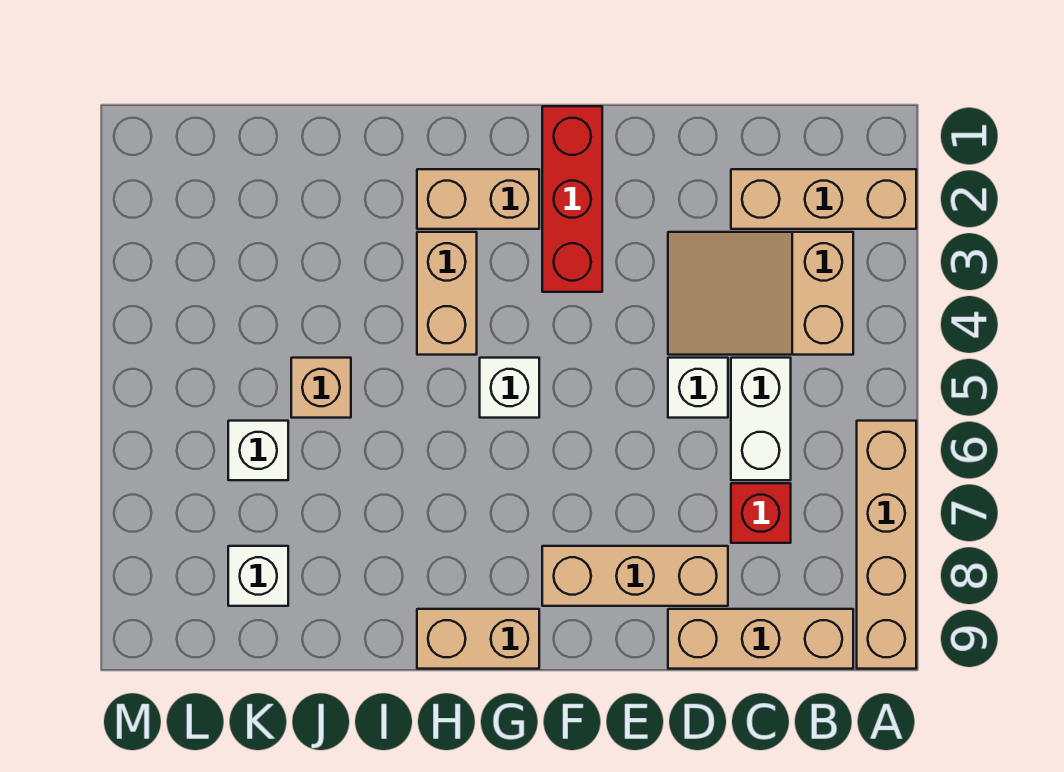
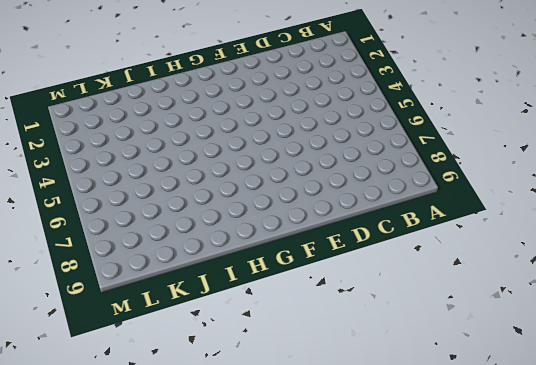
none -> tan brick A2:C2 level 1
none -> tan brick A6:A9 level 1
none -> tan slope B3:D4 level 1 top B

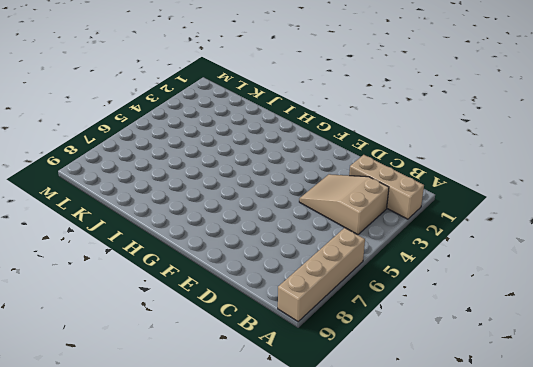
none -> tan brick B9:D9 level 1
none -> white brick C5:C6 level 1
none -> red brick C7 level 1

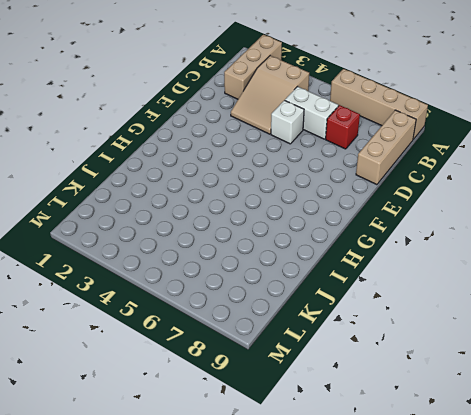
none -> tan brick D8:F8 level 1
none -> red brick F1:F3 level 1
none -> tan brick G2:H2 level 1

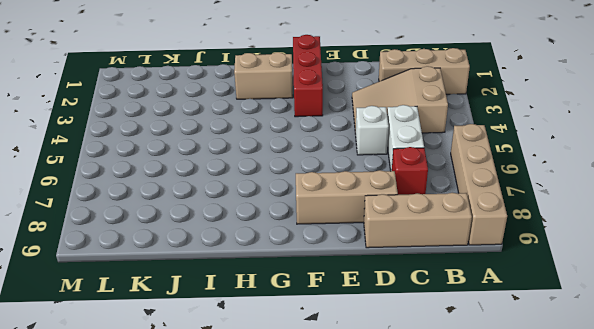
none -> white brick G5 level 1
none -> tan brick G9:H9 level 1
none -> tan brick H3:H4 level 1

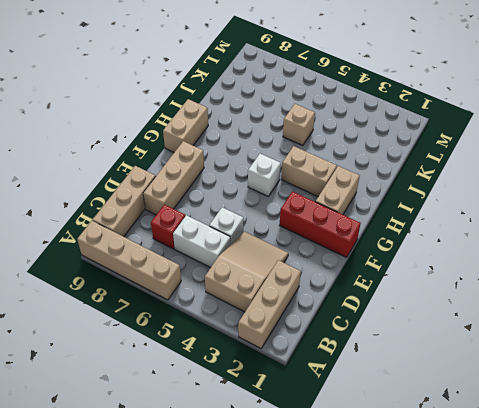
none -> white brick K6 level 1
none -> white brick K8 level 1

